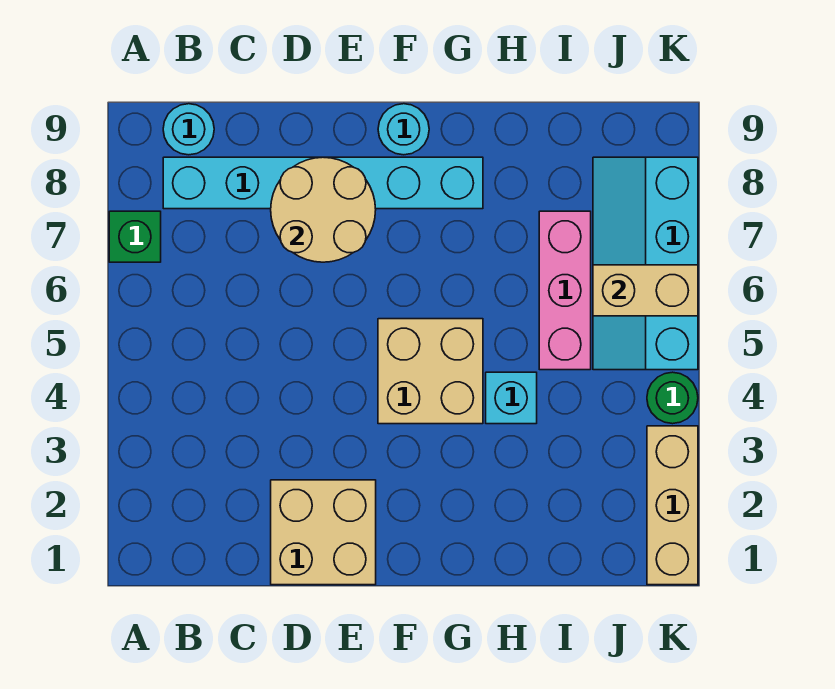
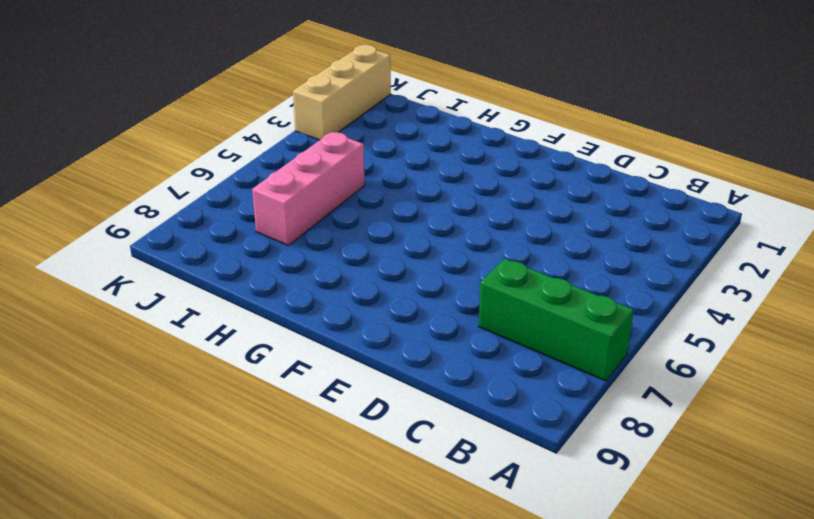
green brick A7:C7 level 1 -> green brick A7 level 1
none -> cyan brick B8:G8 level 1
none -> cyan round brick B9 level 1
none -> tan brick D1:E2 level 1

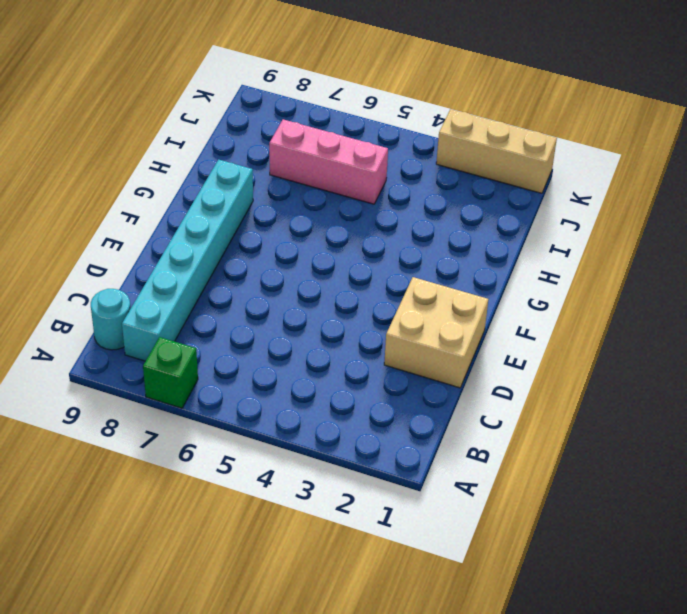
none -> tan brick F4:G5 level 1
none -> cyan round brick F9 level 1
none -> cyan brick H4 level 1

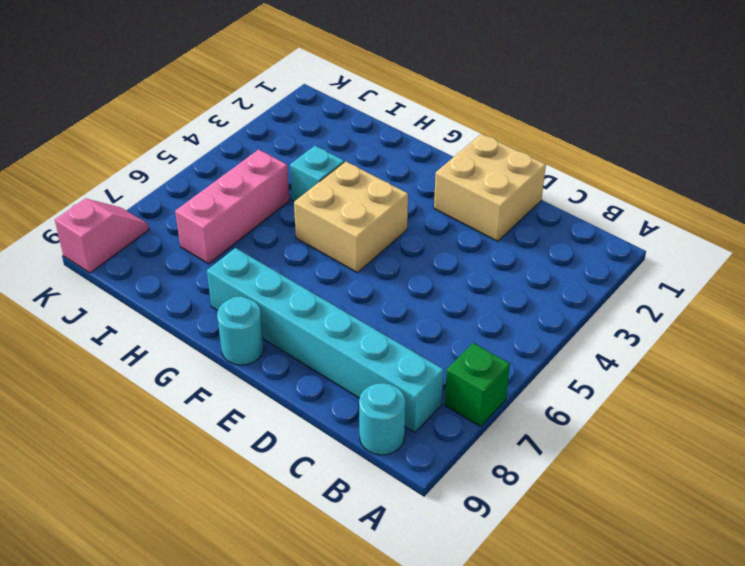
pink slope K8:K9 level 1 top 9 -> cyan slope J5:K8 level 1 top K
none -> tan brick K1:K3 level 1
none -> green round brick K4 level 1
none -> tan round brick D7:E8 level 2

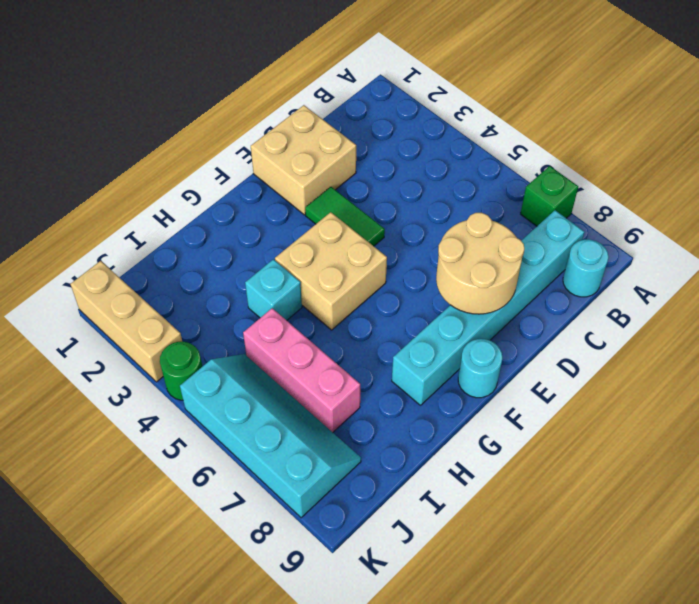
green tile E3:E4 level 1 -> none
none -> tan brick J6:K6 level 2

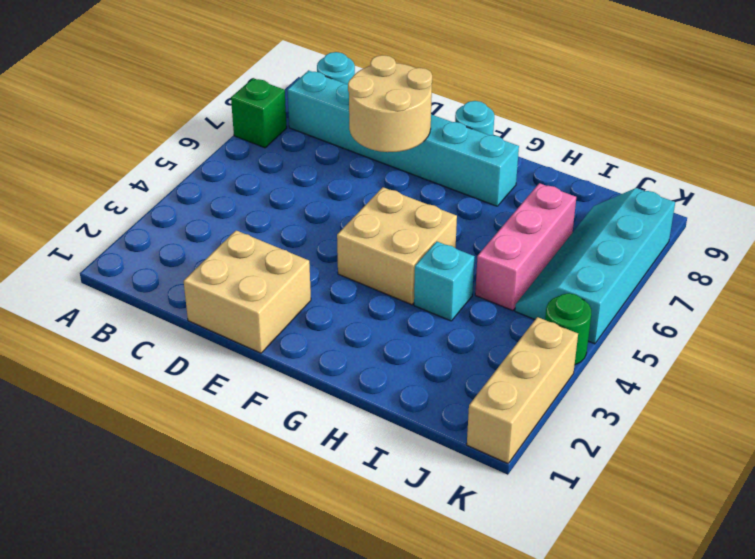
none -> tan brick J6:K6 level 2

